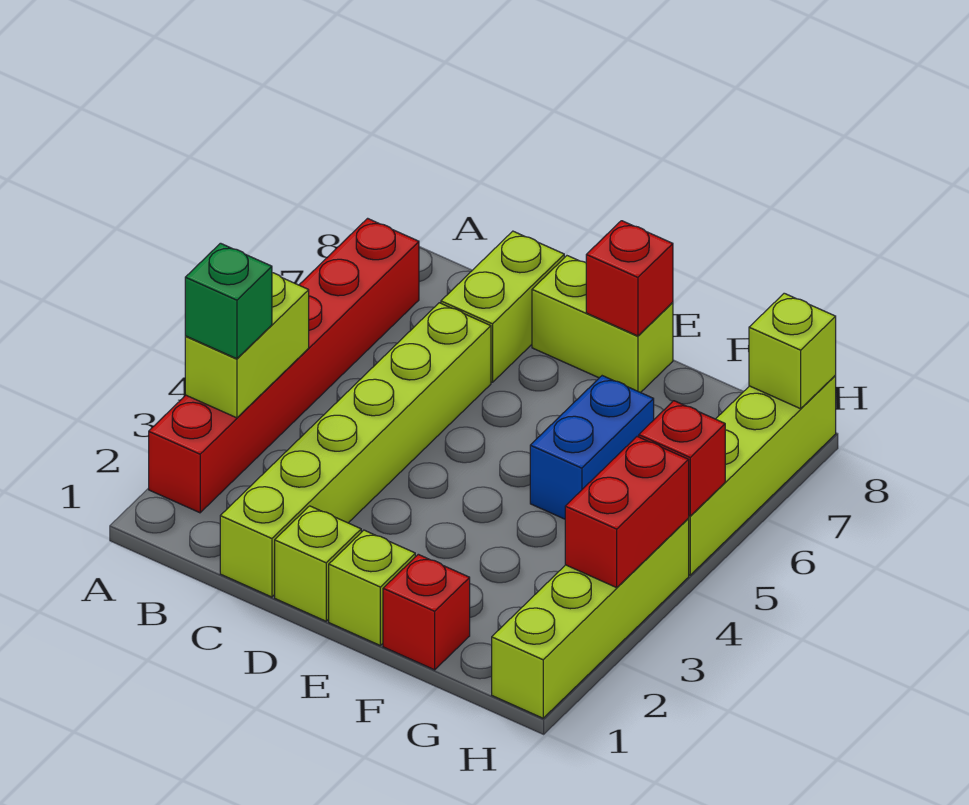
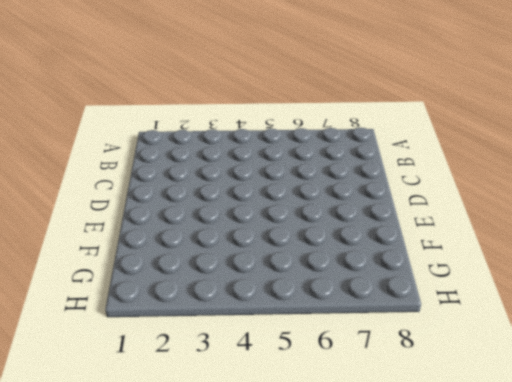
none -> red brick A2:A7 level 1
none -> lime brick C1:C6 level 1
none -> lime brick C7:C8 level 1

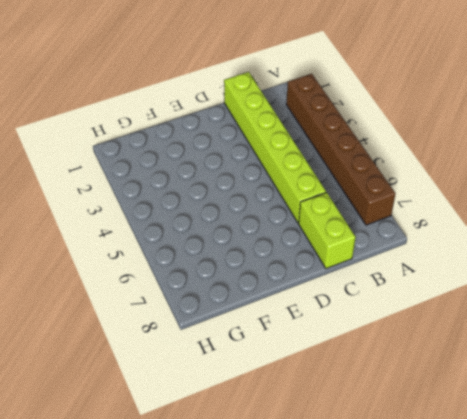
brown brick A2:A7 level 1 -> red brick A2:A7 level 1
none -> lime brick D1 level 1
none -> lime brick D8:E8 level 1
none -> lime brick E1 level 1

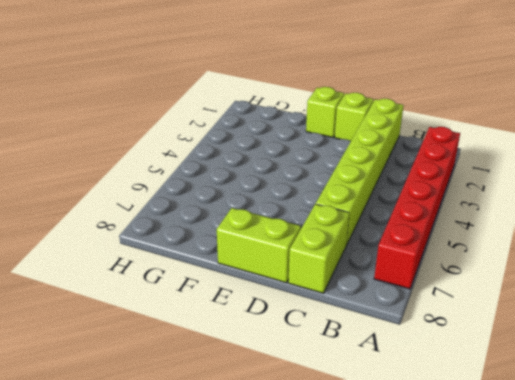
none -> red brick F1 level 1
none -> blue brick F5:F6 level 1
none -> lime brick H1:H4 level 1

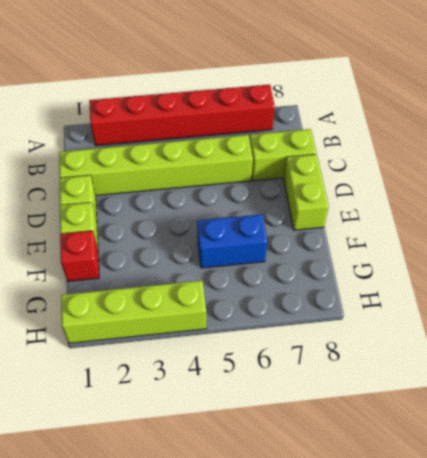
none -> lime brick H5:H8 level 1
none -> lime brick A3:A4 level 2
none -> red brick E8 level 2

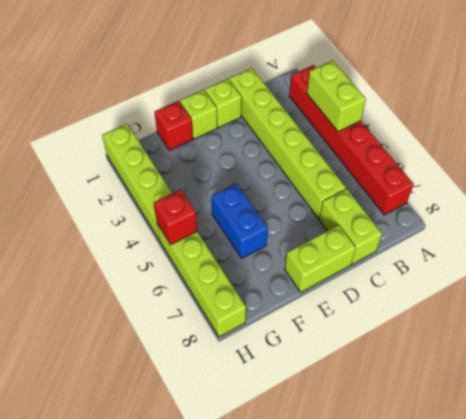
none -> red brick E8 level 2
none -> red brick H3:H4 level 2
none -> lime brick H8 level 2

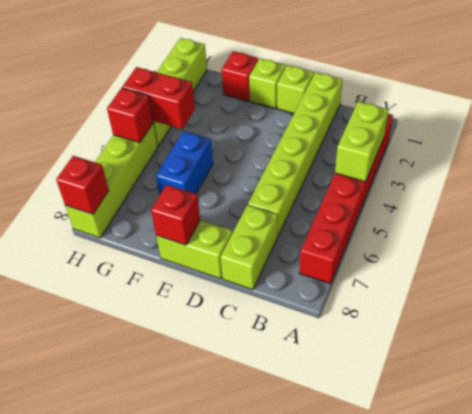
red brick G4:H4 level 2 -> red brick H3:H4 level 2
red brick H8 level 2 -> lime brick H8 level 2
none -> green brick A3 level 3

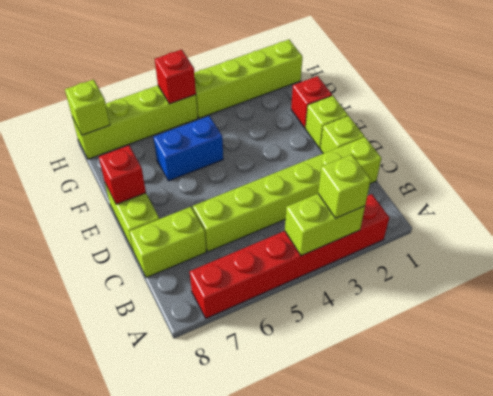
lime brick A3 level 3 -> green brick A3 level 3
none -> red brick H3:H4 level 2

